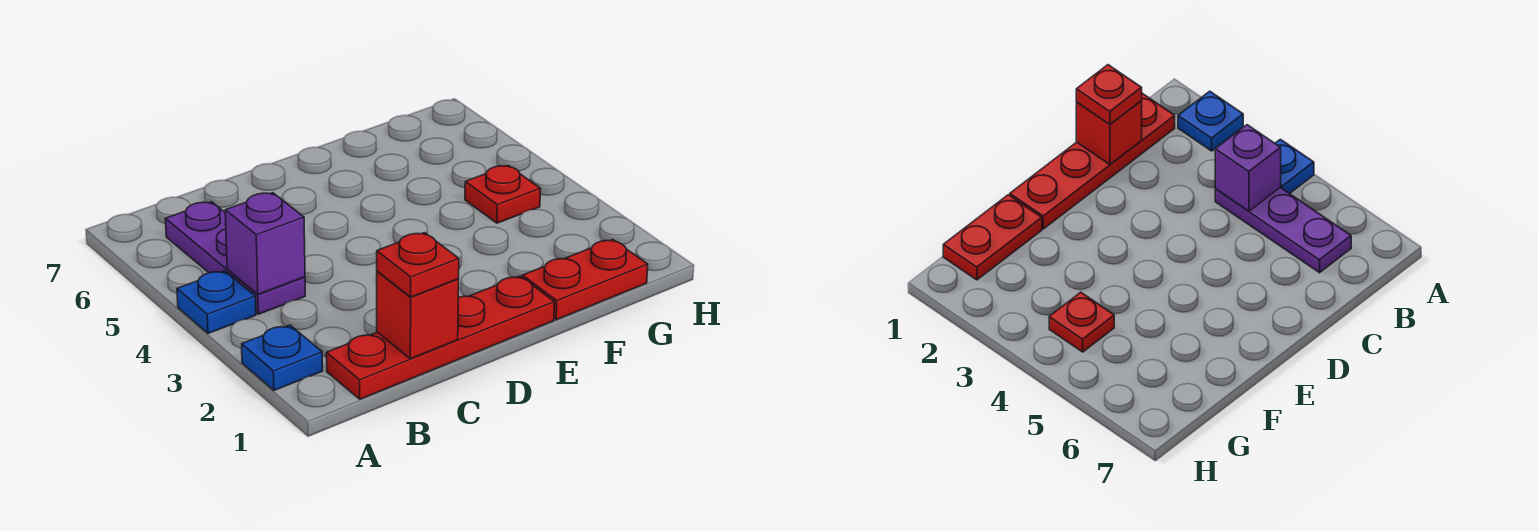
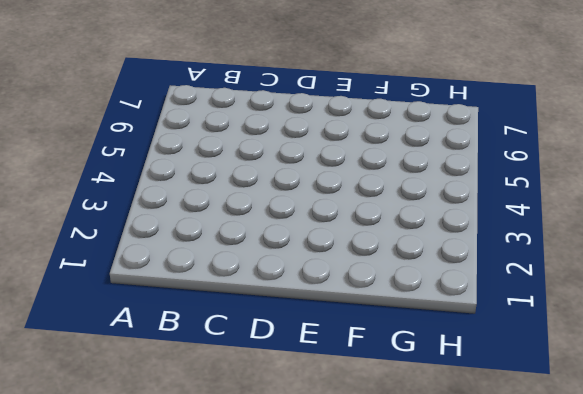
none -> blue plate A2 level 1
none -> blue plate A4 level 1

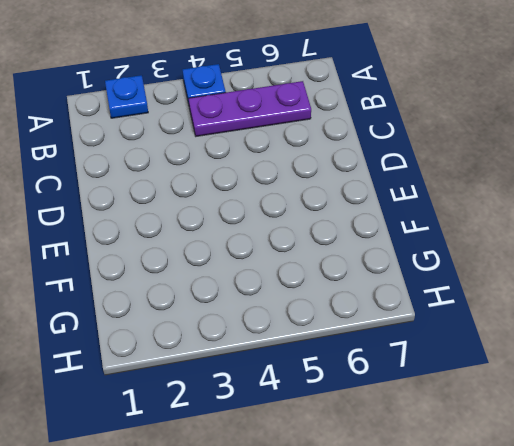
none -> red plate B1:E1 level 1
none -> red plate F1:G1 level 1

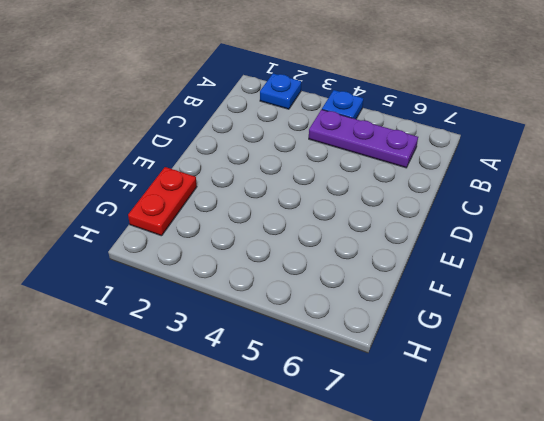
none -> red plate B1:E1 level 1
none -> red plate G4 level 1

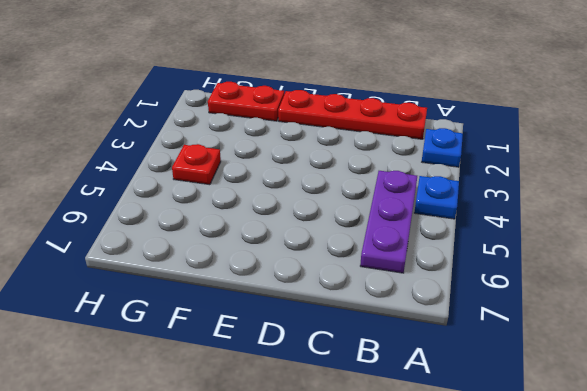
none -> purple brick B4 level 2
none -> red brick C1 level 2

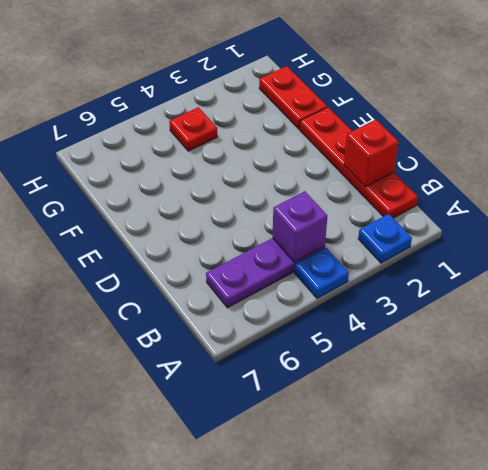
none -> red plate C1 level 3

